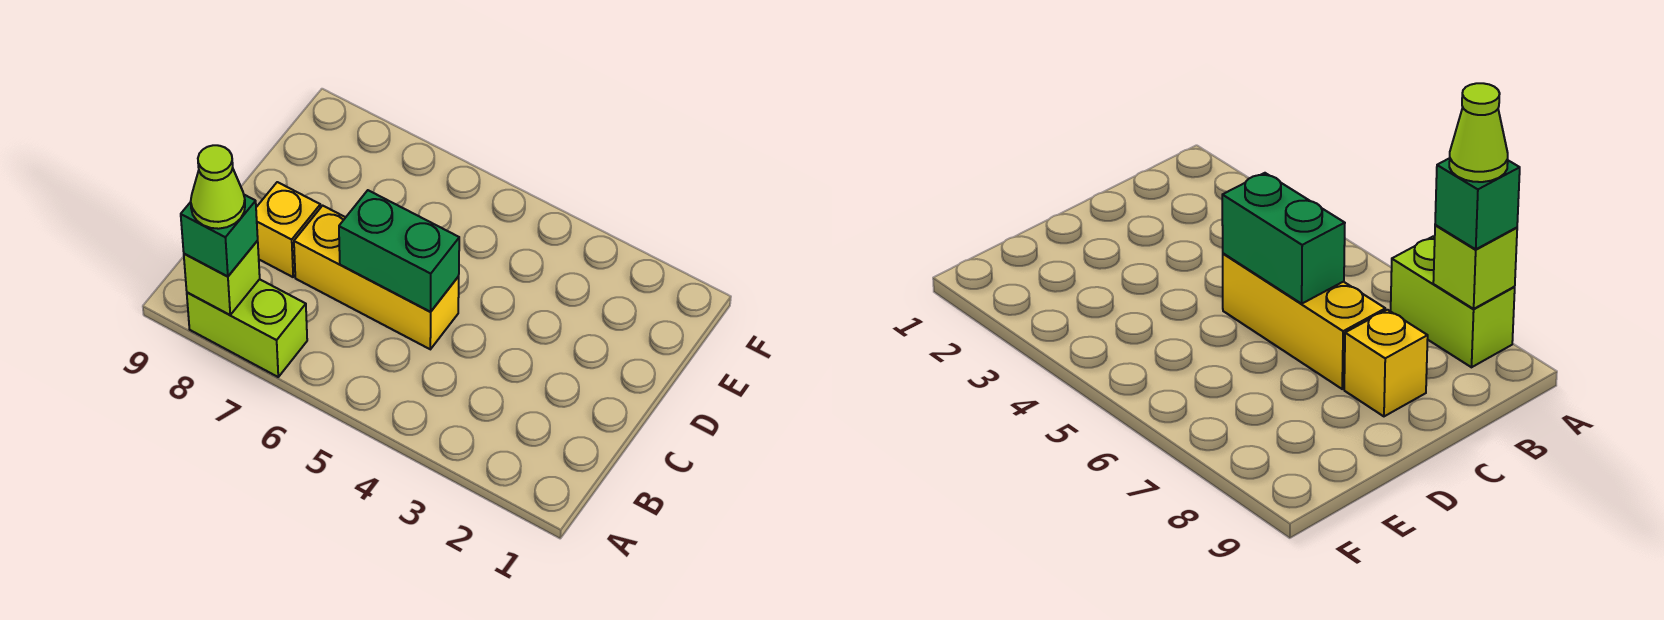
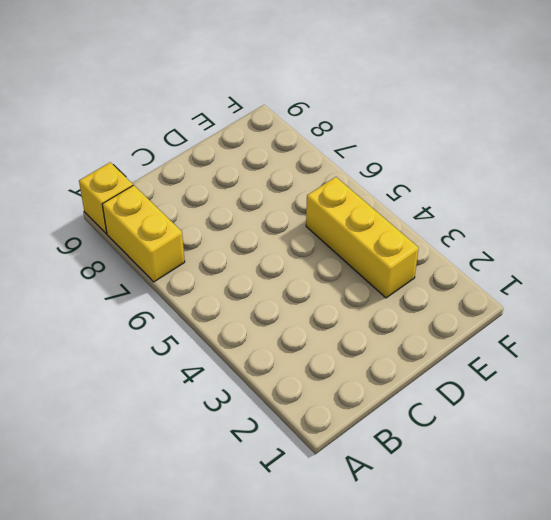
yellow brick A7:A8 level 1 -> lime brick A7:A8 level 1
yellow brick A9 level 1 -> yellow brick C8 level 1
yellow brick E3:E5 level 1 -> yellow brick C5:C7 level 1
none -> lime brick A8 level 2
none -> green brick C5:C6 level 2

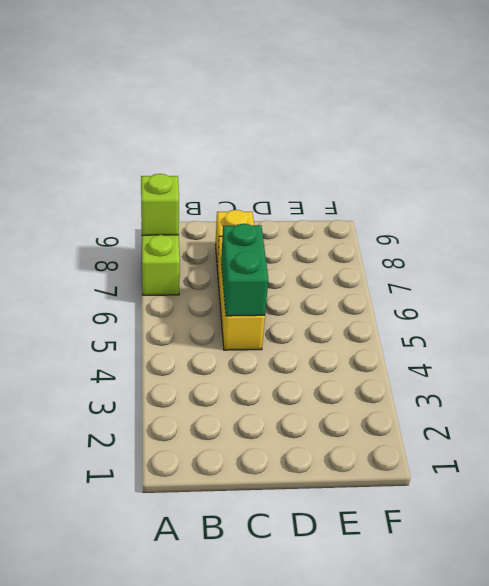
none -> green brick A8 level 3
none -> lime cone A8 level 4

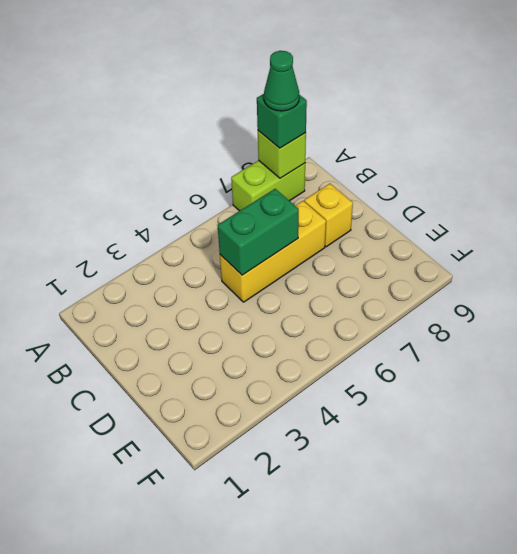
green cone A8 level 4 -> lime cone A8 level 4

